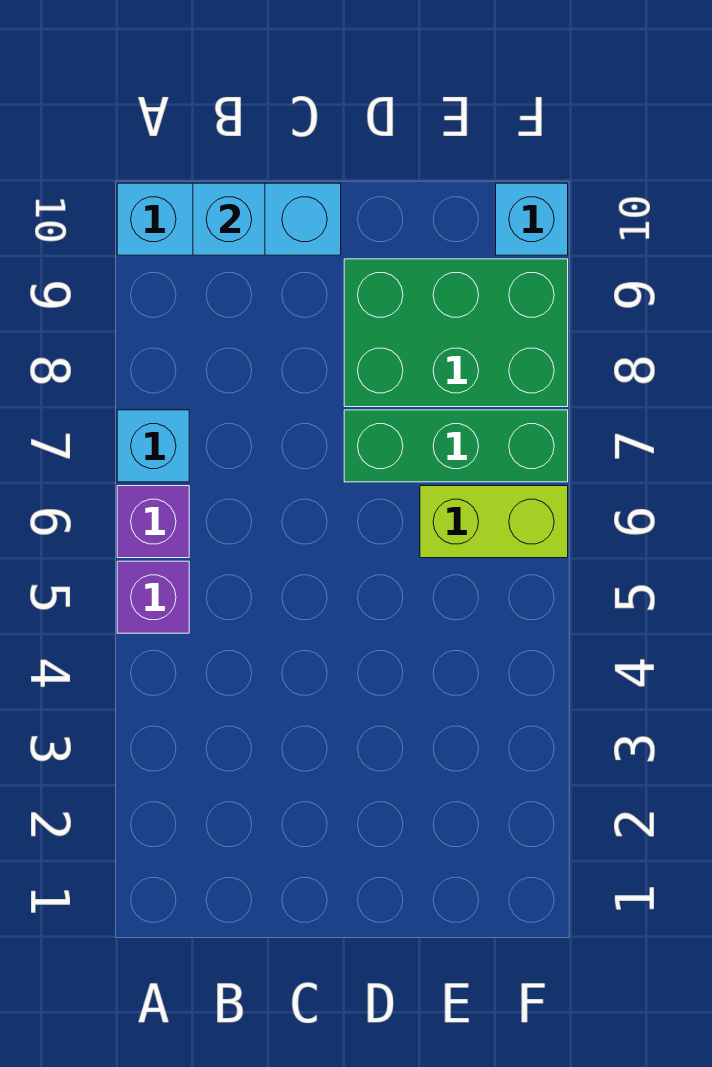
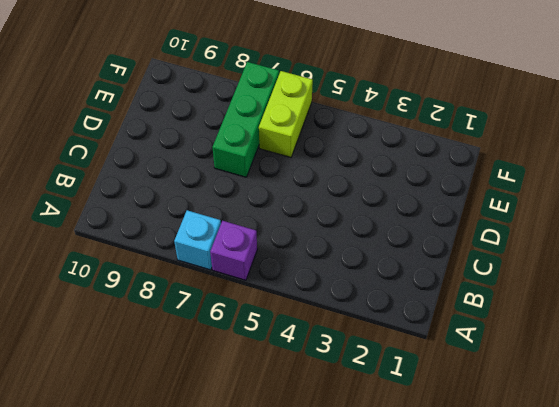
none -> purple brick A5 level 1
none -> cyan brick A10:C10 level 1

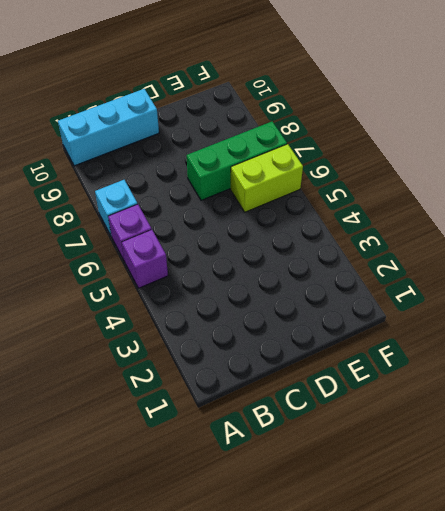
none -> green brick D8:F9 level 1
none -> cyan brick F10 level 1

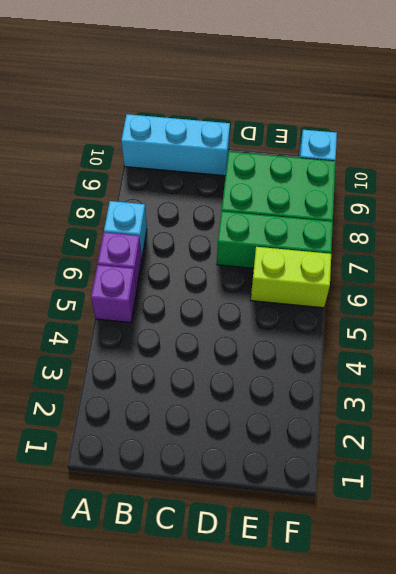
none -> cyan brick B10 level 2

